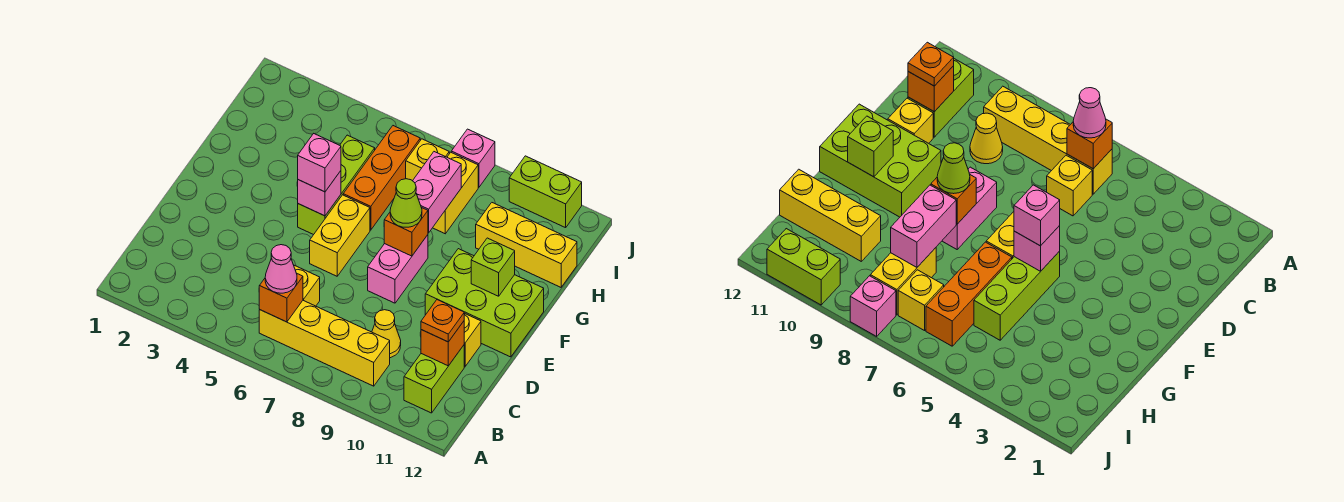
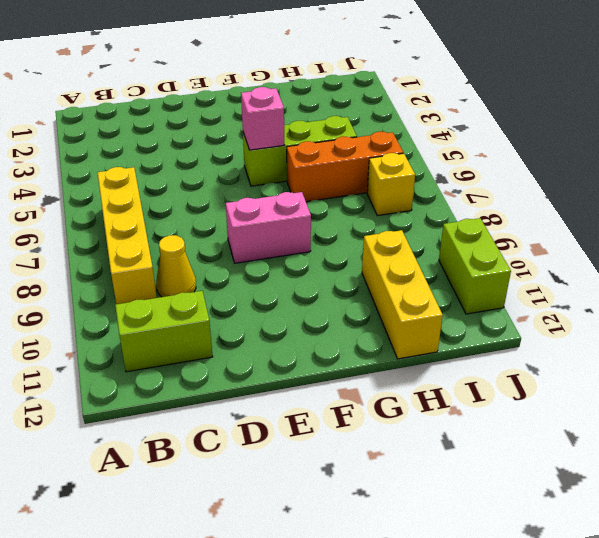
none -> yellow brick C6 level 1
none -> yellow brick D11 level 1
none -> yellow brick E6:F6 level 1

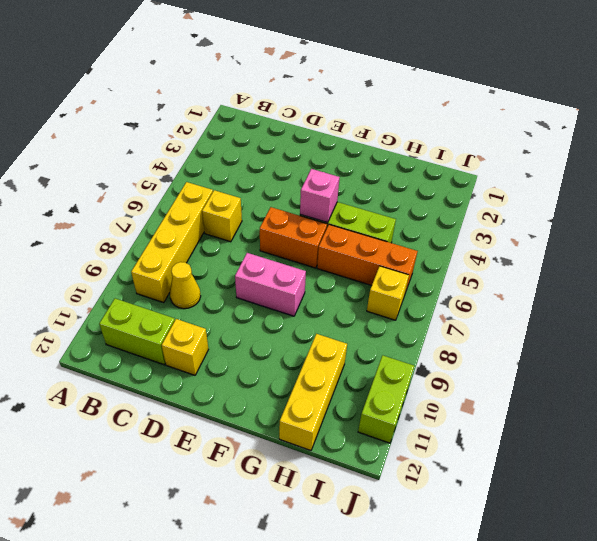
orange brick E6:F6 level 1 -> yellow brick E6:F6 level 1
none -> lime brick E10:F12 level 1
none -> yellow brick H8:I8 level 1
none -> pink brick J8 level 1

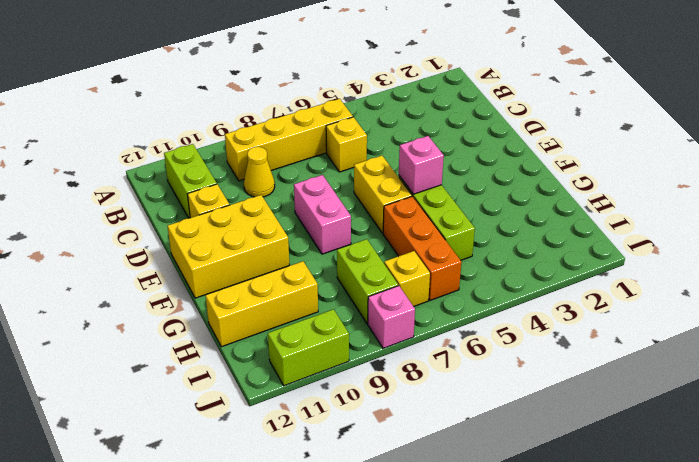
yellow brick E10:F12 level 1 -> lime brick E10:F12 level 1
lime brick H8:I8 level 1 -> yellow brick H8:I8 level 1
none -> orange brick B6 level 2
none -> orange brick C11 level 2
none -> orange brick F8 level 2

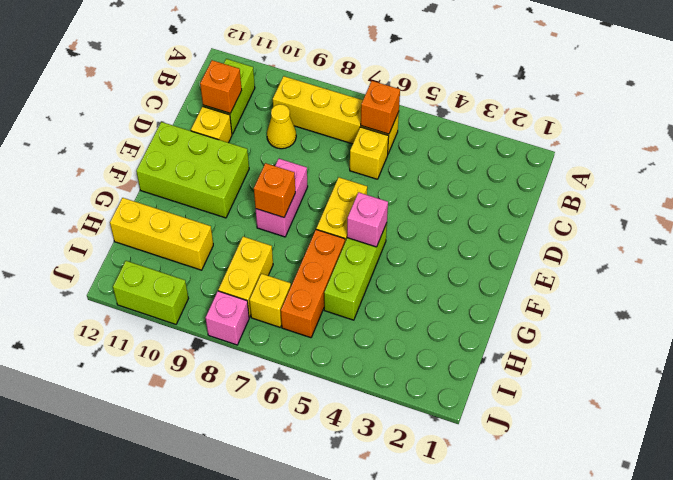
none -> lime brick F11 level 2
none -> pink brick G8:H8 level 2
none -> pink cone B6 level 3

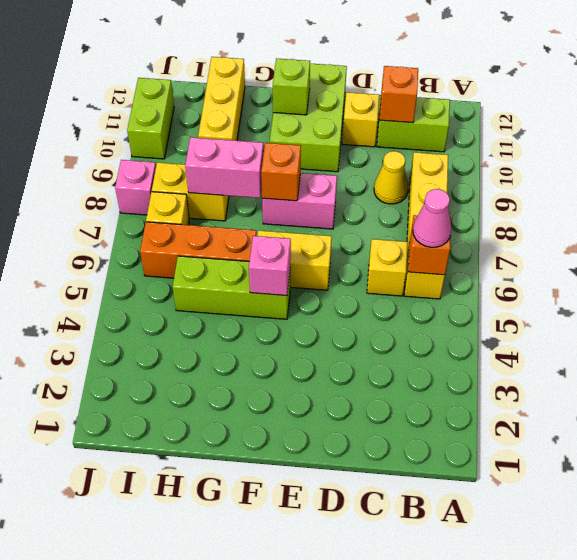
none -> orange plate C11 level 3
none -> pink brick F5 level 3
none -> lime cone F8 level 3

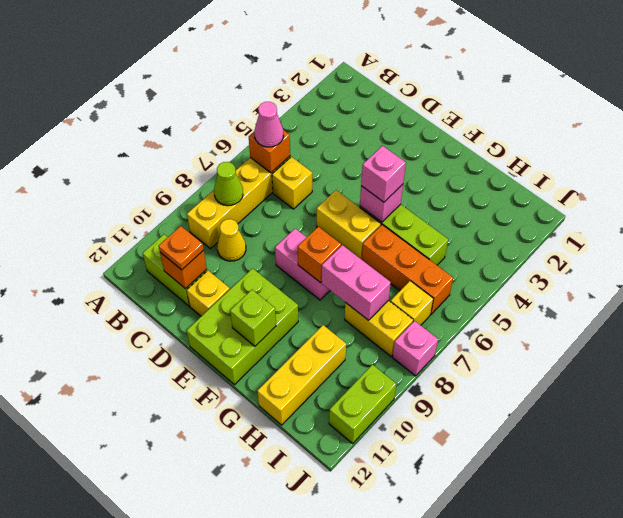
lime cone B8 level 2 -> lime cone F8 level 3

